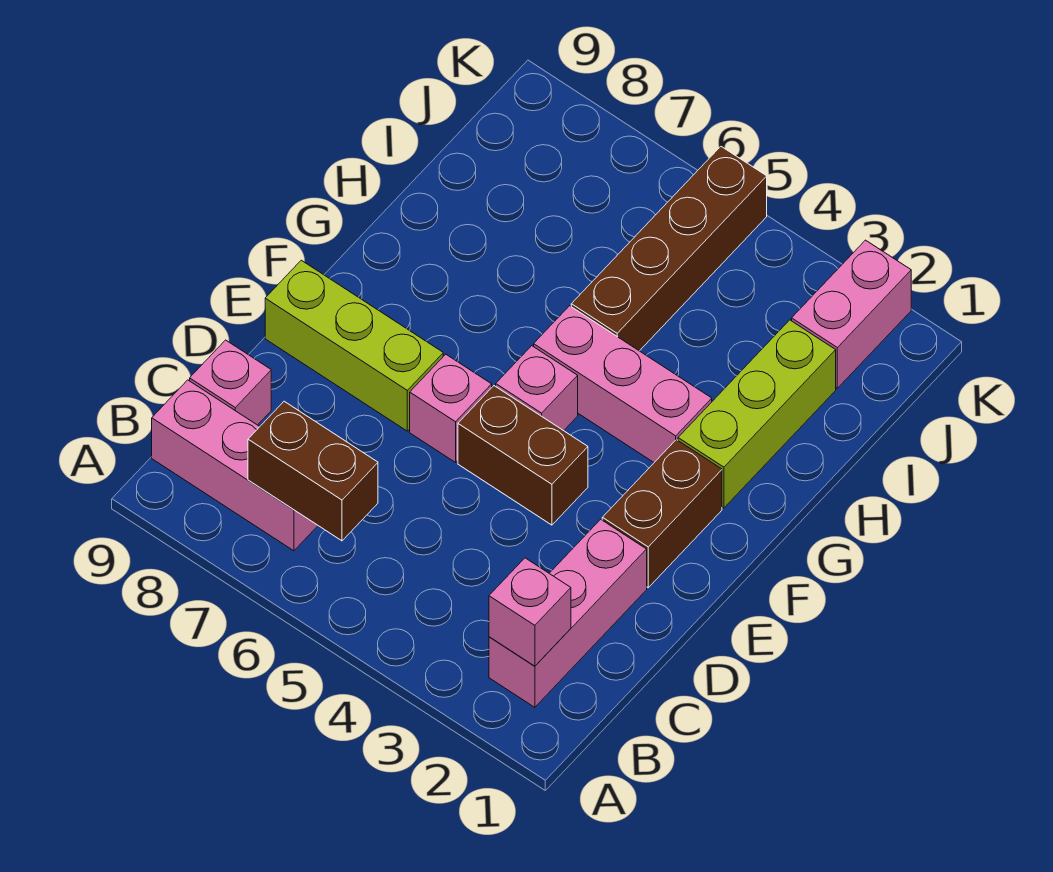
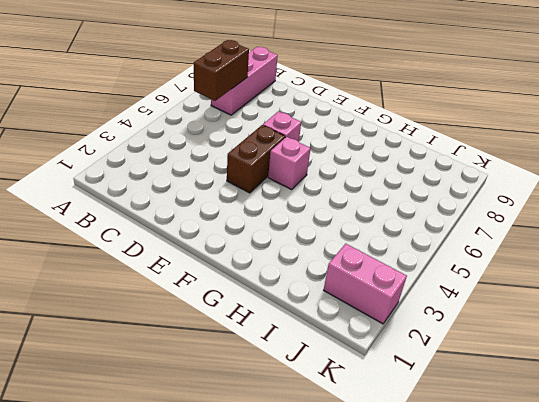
none -> pink brick B2:D2 level 1
none -> pink brick C9 level 1
none -> brown brick E2:F2 level 1

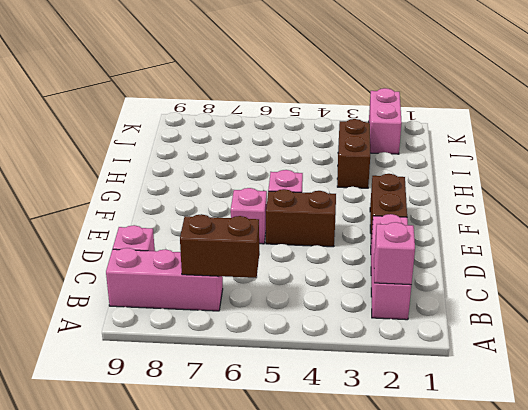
brown brick H3:I3 level 1 -> none
none -> lime brick E7:E9 level 1
none -> lime brick G2:I2 level 1
none -> pink brick G3:G5 level 1

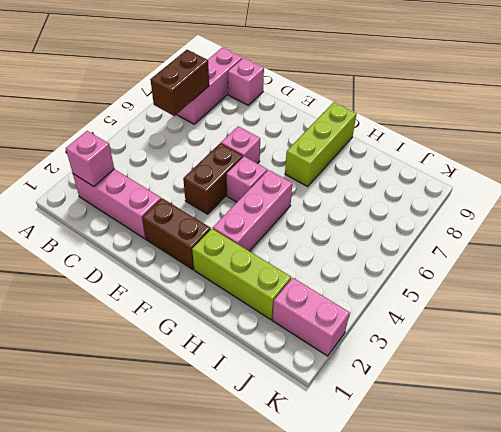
lime brick G7:G9 level 1 -> lime brick E7:E9 level 1
none -> brown brick H5:K5 level 1

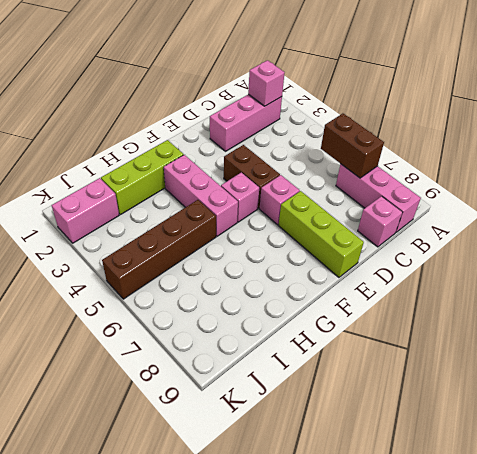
none -> brown brick E2:F2 level 1

